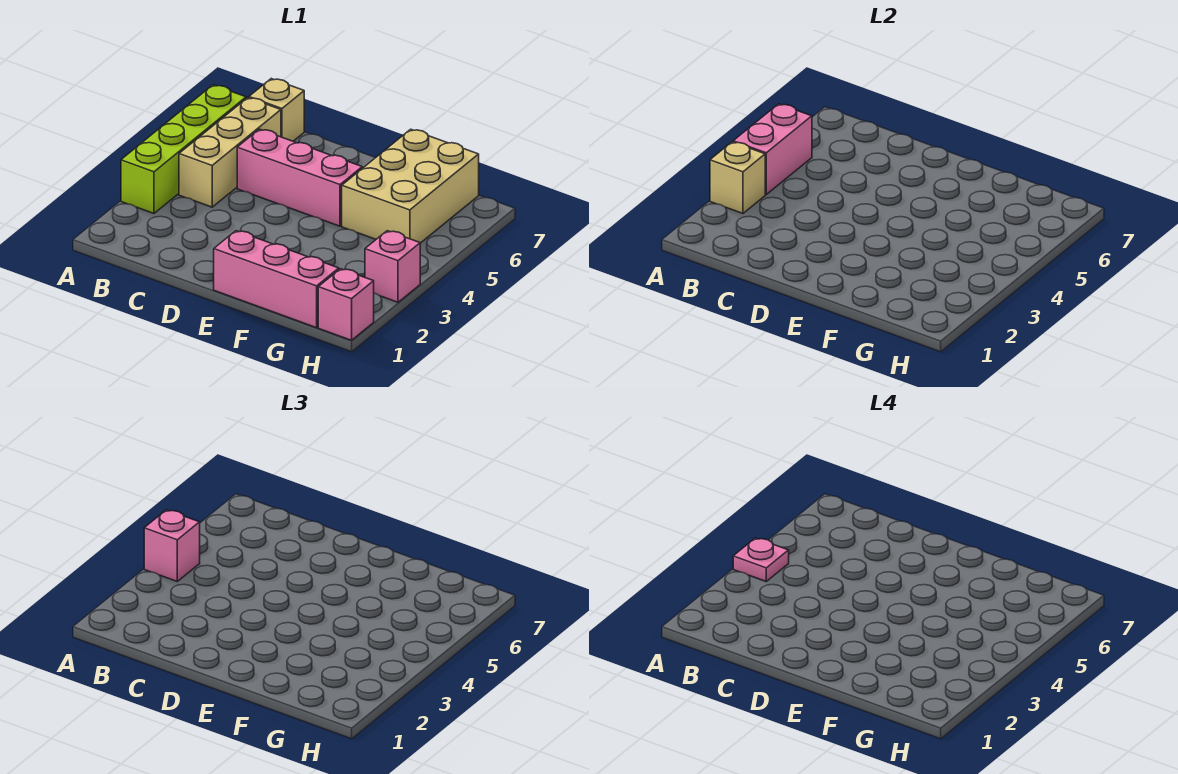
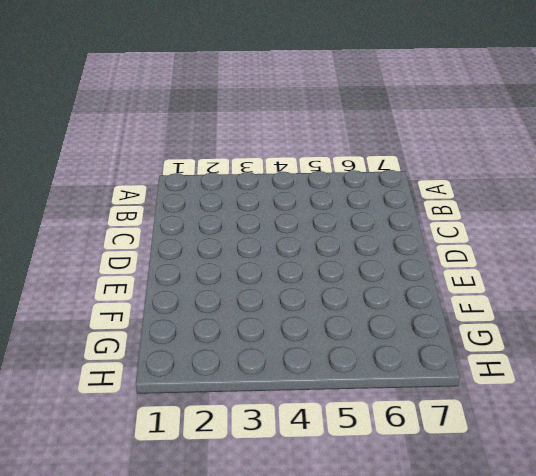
none -> lime brick A3:A6 level 1
none -> tan brick B4:B6 level 1
none -> tan brick B7 level 1

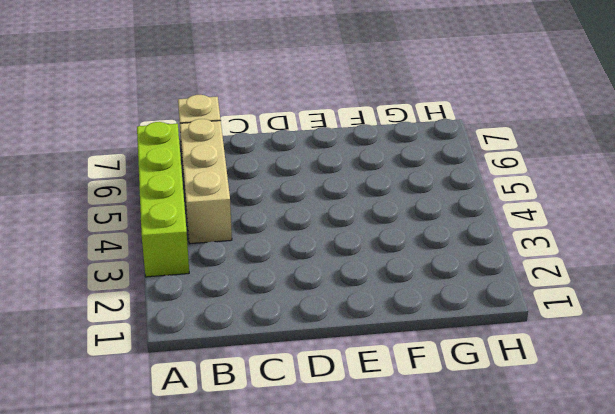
none -> pink brick C5:E5 level 1
none -> pink brick E1:G1 level 1
none -> tan brick F5:G7 level 1

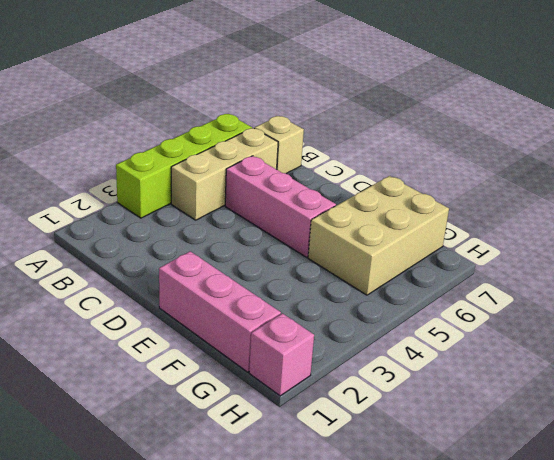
none -> pink brick H3 level 1
none -> tan brick A3 level 2
none -> pink brick A4:A5 level 2

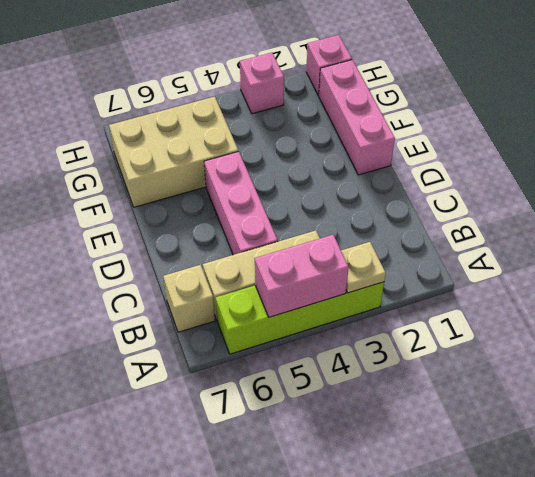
tan plate A3 level 2 -> tan brick A3 level 2
none -> pink brick A4 level 3
none -> pink plate A4 level 4

